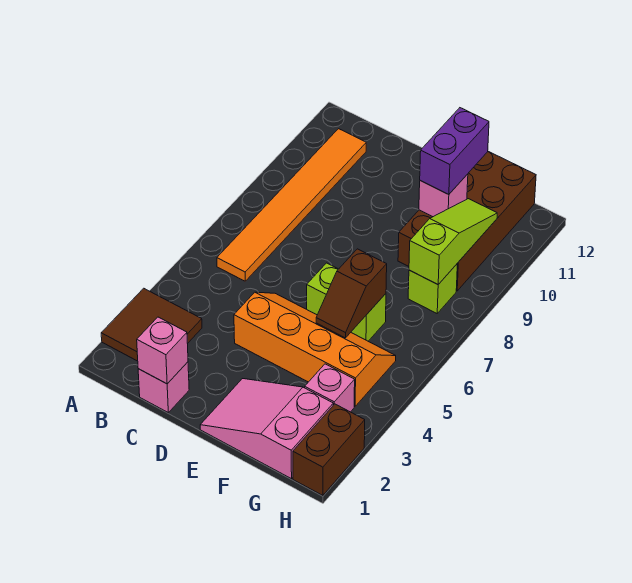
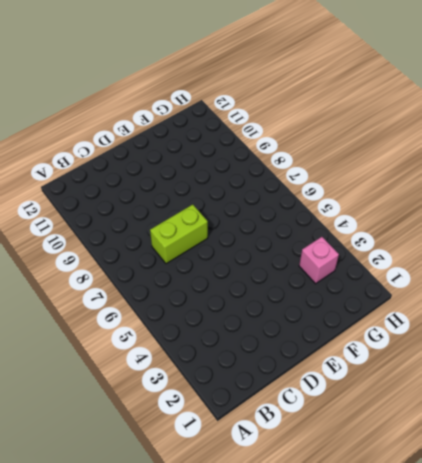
lime brick C7:D7 level 1 -> lime brick E6:F6 level 1
none -> brown tile A2:B3 level 1
none -> orange tile B6:B11 level 1
none -> pink brick C1 level 1

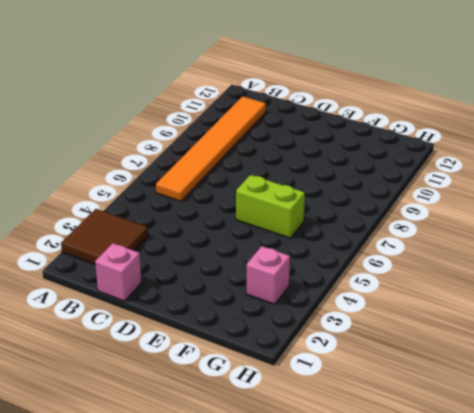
none -> orange slope D4:G5 level 1 top 4
none -> pink slope E1:G2 level 1 top G
none -> brown brick F9:G12 level 1

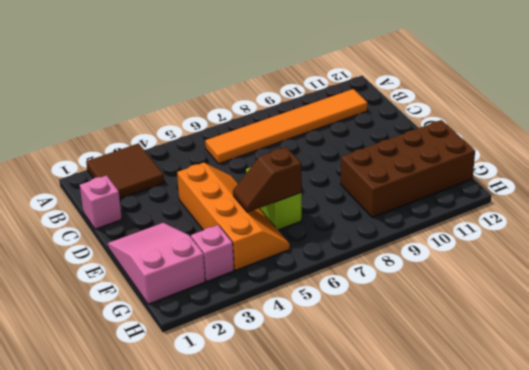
none -> lime brick G8 level 1
none -> brown brick H1:H2 level 1
none -> pink brick C1 level 2

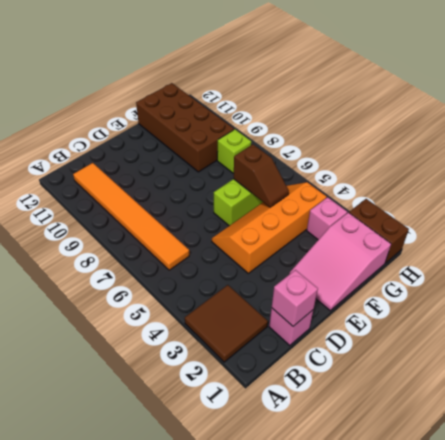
none -> pink brick F10 level 2
none -> lime slope G8:G10 level 2 top 8
none -> purple brick F10:F11 level 3

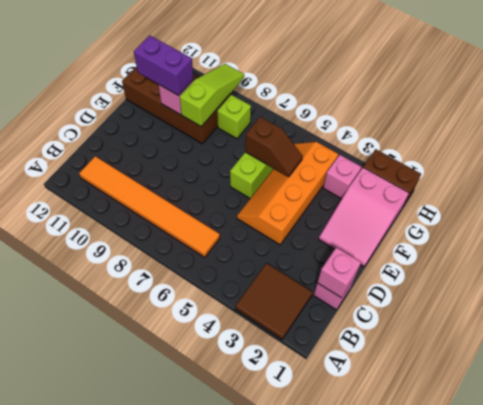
lime slope F9:H9 level 2 top F -> lime slope G8:G10 level 2 top 8

